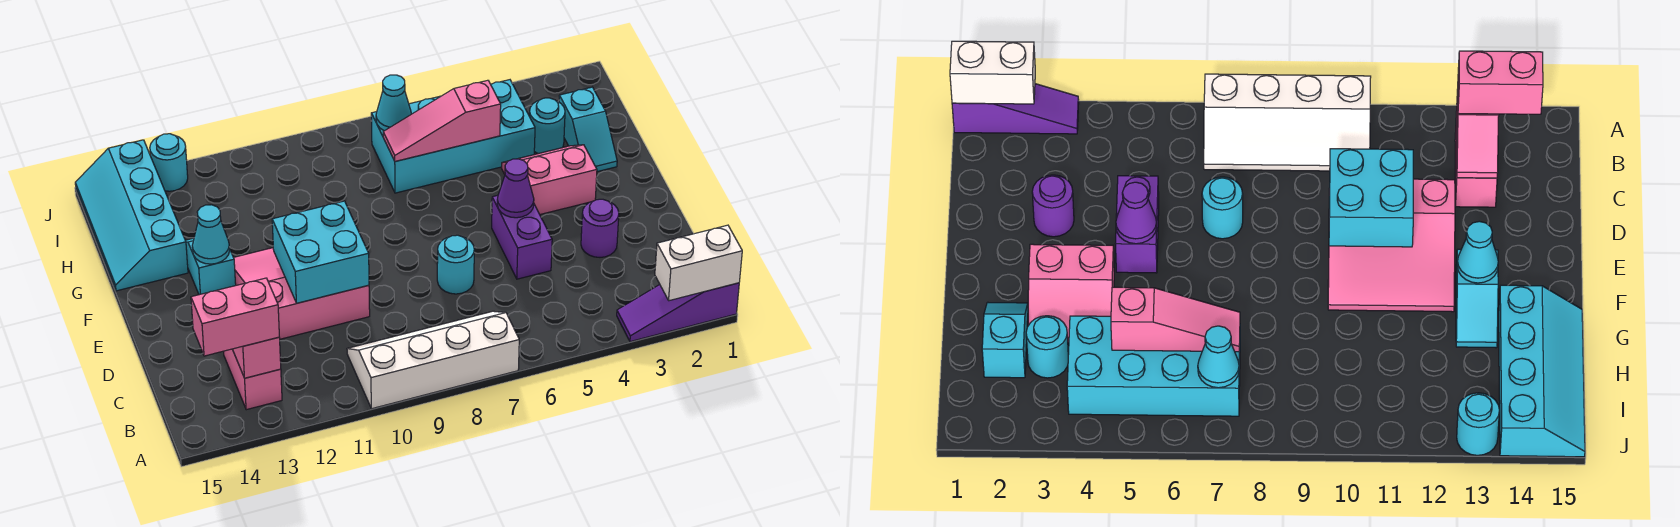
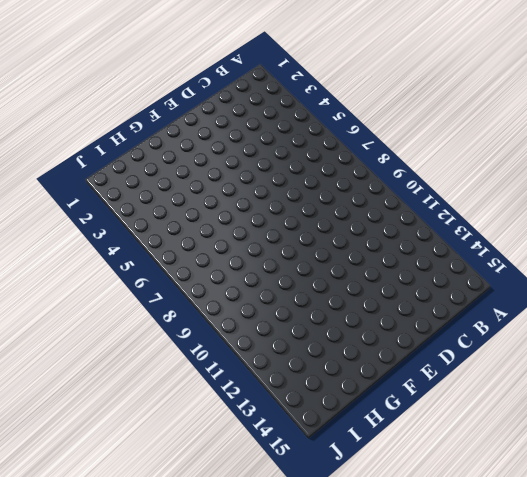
none -> purple slope A1:A3 level 1 top 1
none -> white slope A7:B10 level 1 top A
none -> pink brick B13:C13 level 1

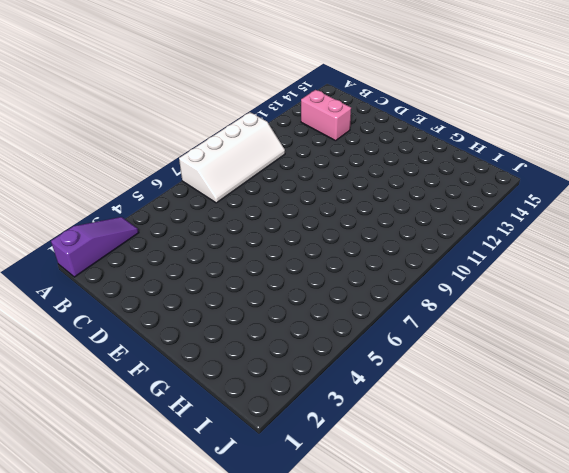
none -> purple round brick D3 level 1
none -> purple brick D5:E5 level 1
none -> cyan round brick D7 level 1

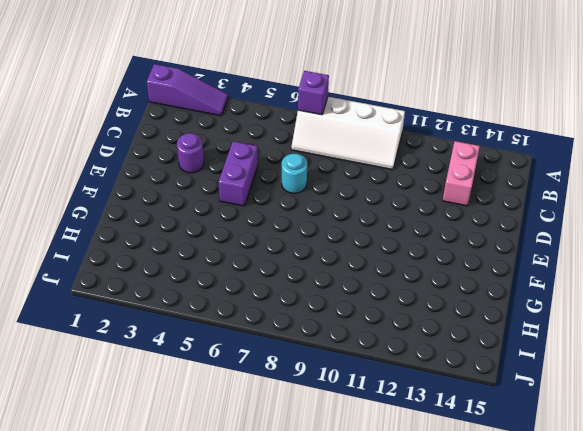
purple brick A7 level 2 -> none
none -> pink slope D10:F12 level 1 top D
none -> pink slope F3:G4 level 1 top F
none -> cyan slope F13:G13 level 1 top F

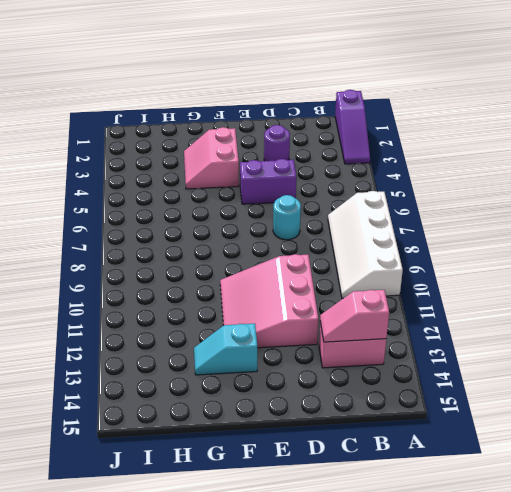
none -> cyan slope G2:H2 level 1 top H
none -> cyan slope G14:J15 level 1 top 14
none -> cyan round brick H3 level 1

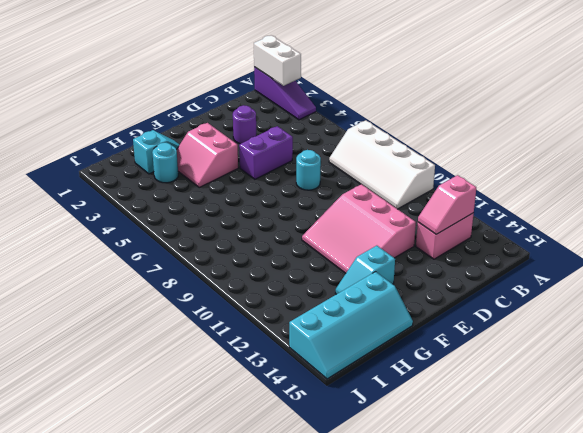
none -> cyan brick H4:I7 level 1
none -> cyan round brick J13 level 1
none -> cyan brick D10:E11 level 2

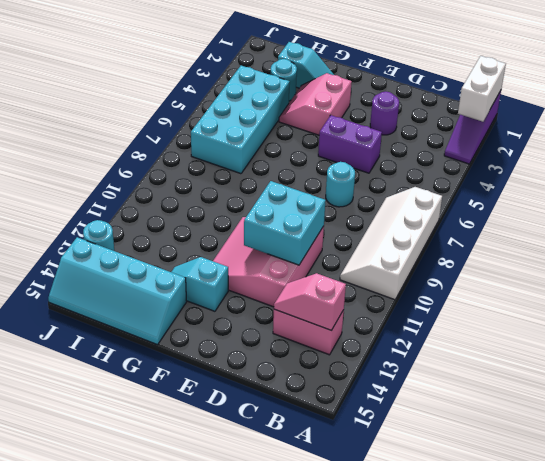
none -> purple cone E5 level 2
none -> cyan cone F13 level 2
none -> pink slope H5:H7 level 2 top 5

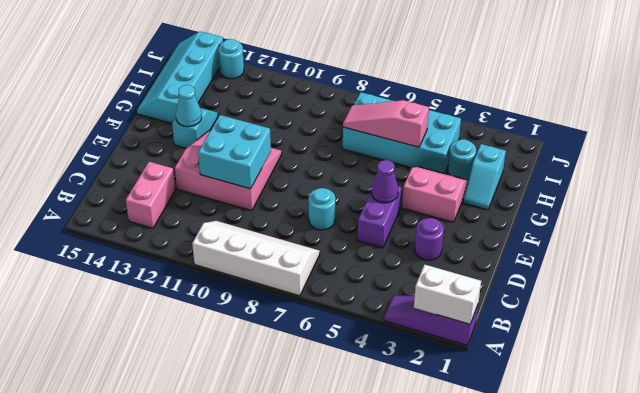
none -> pink slope B13:C13 level 2 top B
none -> cyan cone I7 level 2
none -> pink brick B13:B14 level 3

